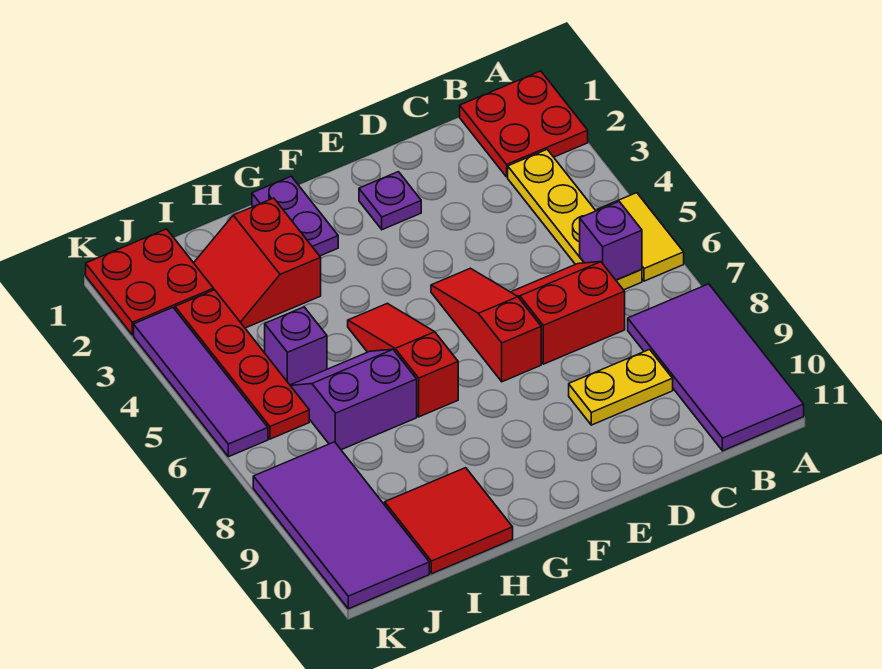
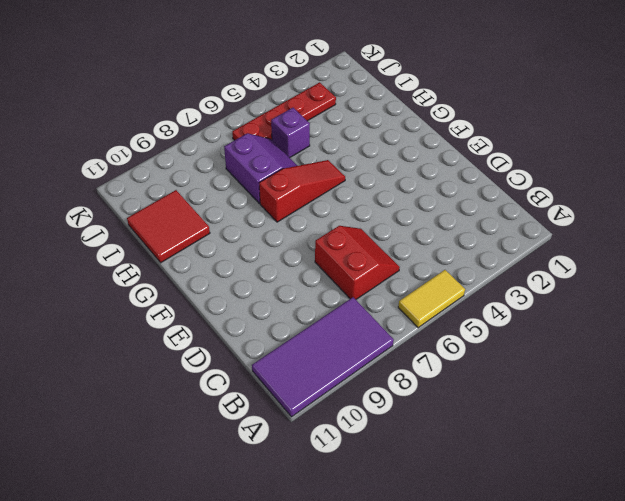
none -> red plate A1:B2 level 1
none -> yellow plate B3:B6 level 1
none -> yellow plate C9:D9 level 1

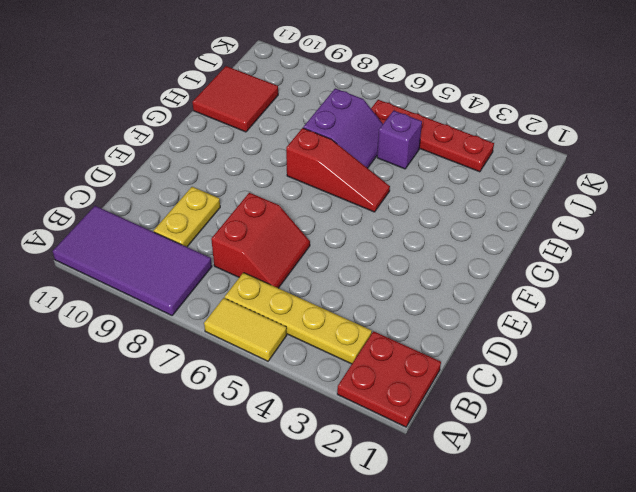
none -> purple plate E2 level 1
none -> red slope E5:E7 level 1 top 7
none -> purple plate G1:G2 level 1

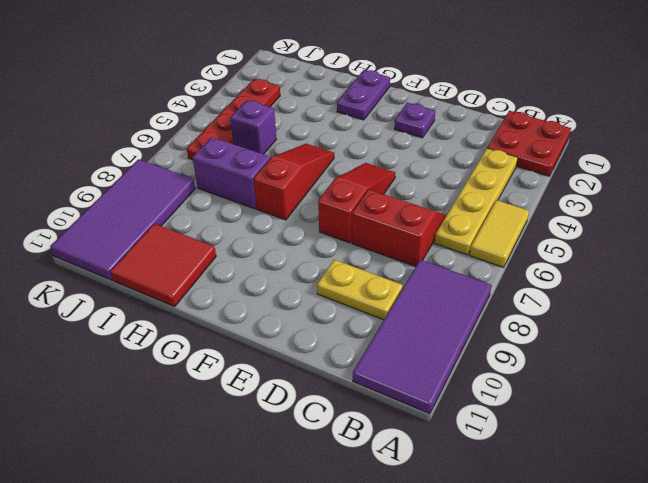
none -> red slope H2:I3 level 1 top H
none -> red plate J1:K2 level 1
none -> purple tile K3:K6 level 1

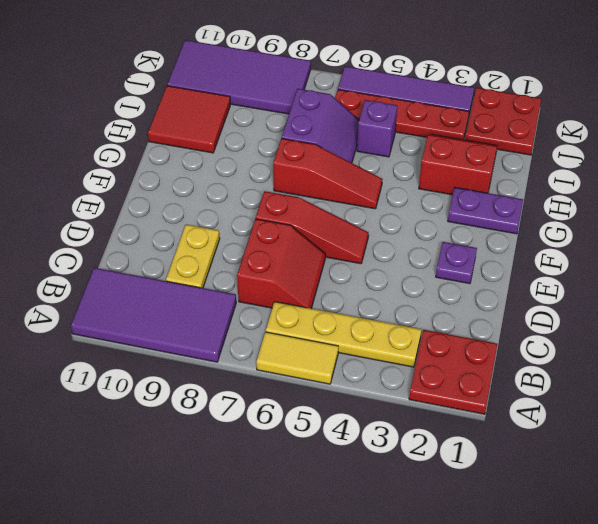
none -> purple brick B6 level 2

